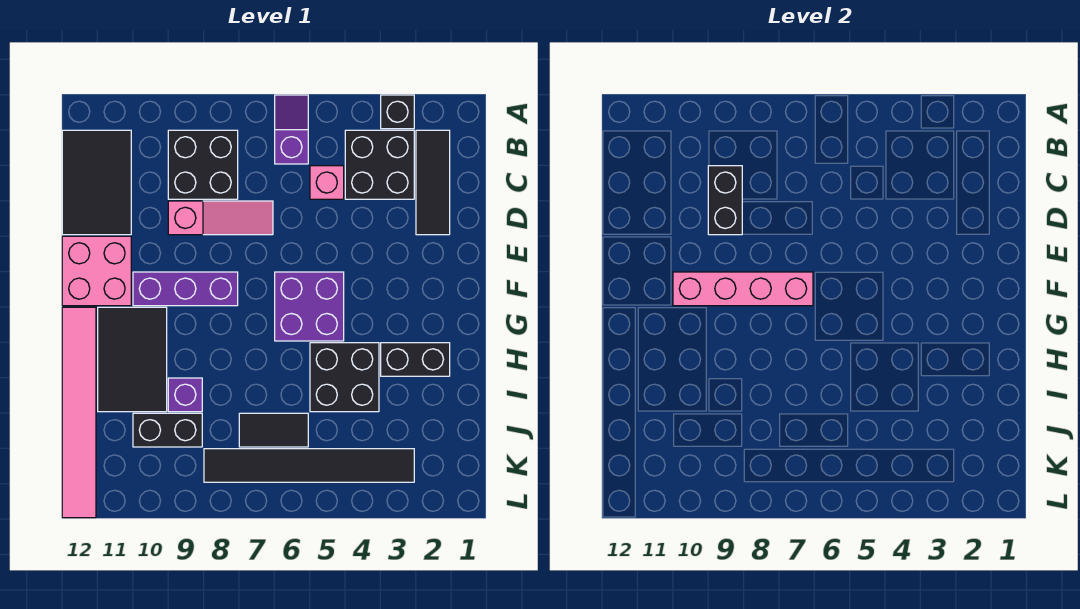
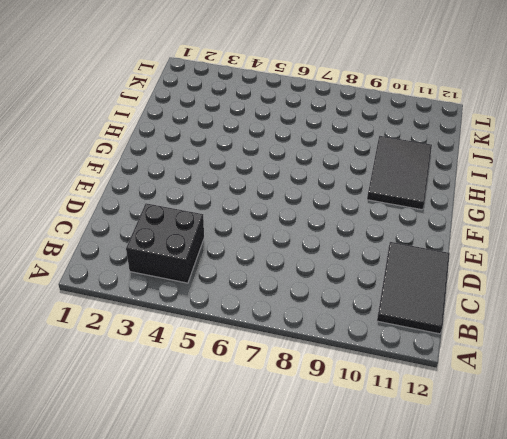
none -> black brick A3 level 1
none -> purple slope A6:B6 level 1 top B
none -> black tile B2:D2 level 1

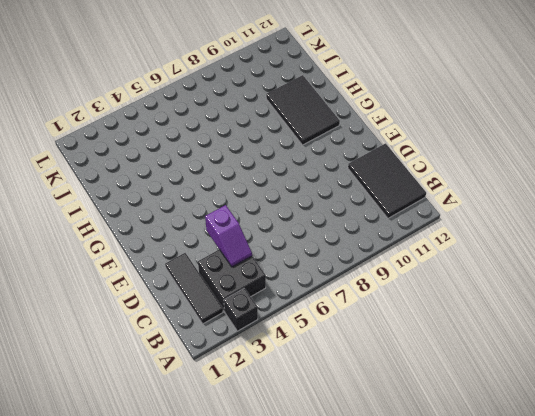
purple slope C4:D4 level 2 top D -> purple slope A6:B6 level 1 top B
none -> black brick B8:C9 level 1
none -> pink brick C5 level 1
none -> pink slope D7:D9 level 1 top 9

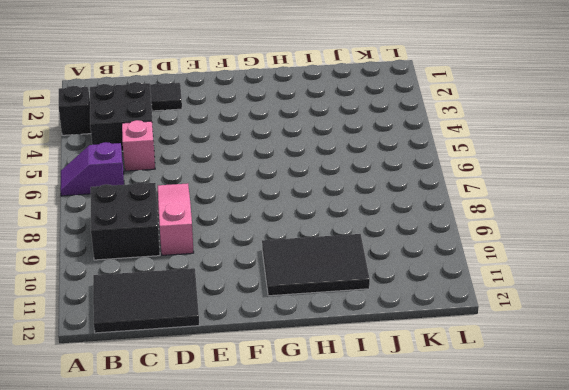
none -> pink brick E11:F12 level 1
none -> purple brick F5:G6 level 1
none -> purple brick F8:F10 level 1

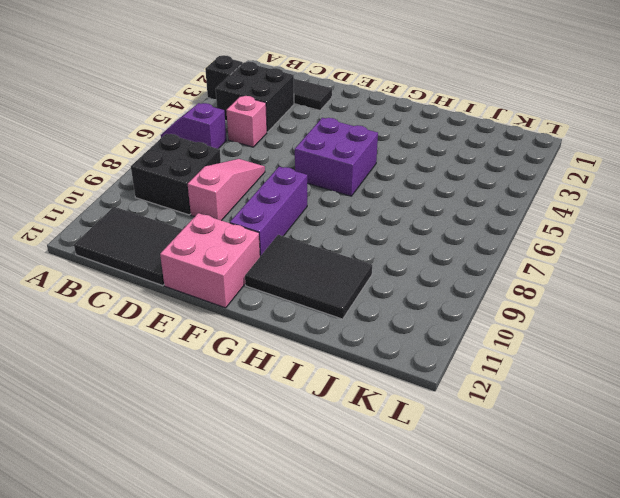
none -> pink tile G12:L12 level 1
none -> black brick H2:H3 level 1
none -> black brick H4:I5 level 1

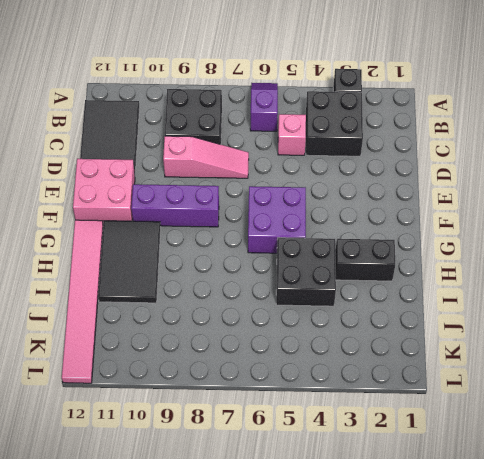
none -> black tile B2:D2 level 1
none -> purple brick I9 level 1
none -> black tile J6:J7 level 1

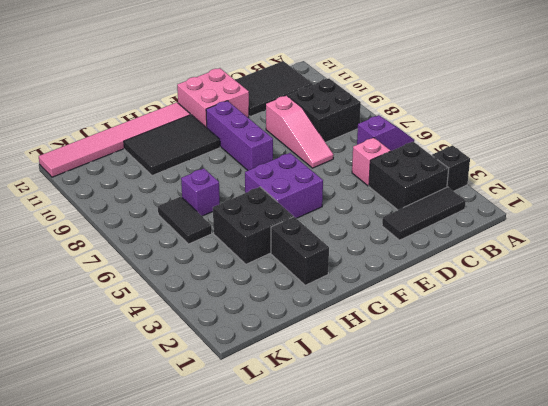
purple brick I7 level 1 -> purple brick I9 level 1
none -> black brick J9:J10 level 1
none -> black tile K3:K8 level 1
none -> black brick C9:D9 level 2

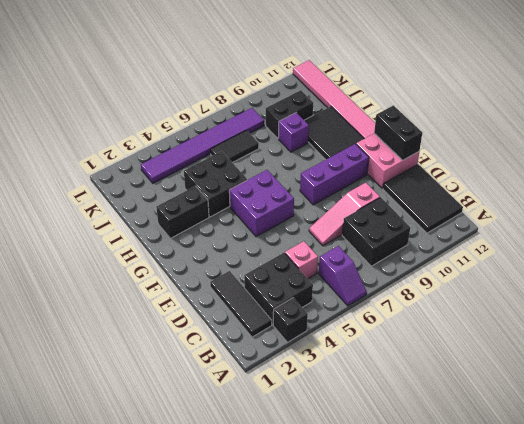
black brick E12:F12 level 2 -> black brick C9:D9 level 2
purple tile K3:K8 level 1 -> black tile K3:K8 level 1
none -> pink brick F7:F10 level 2

